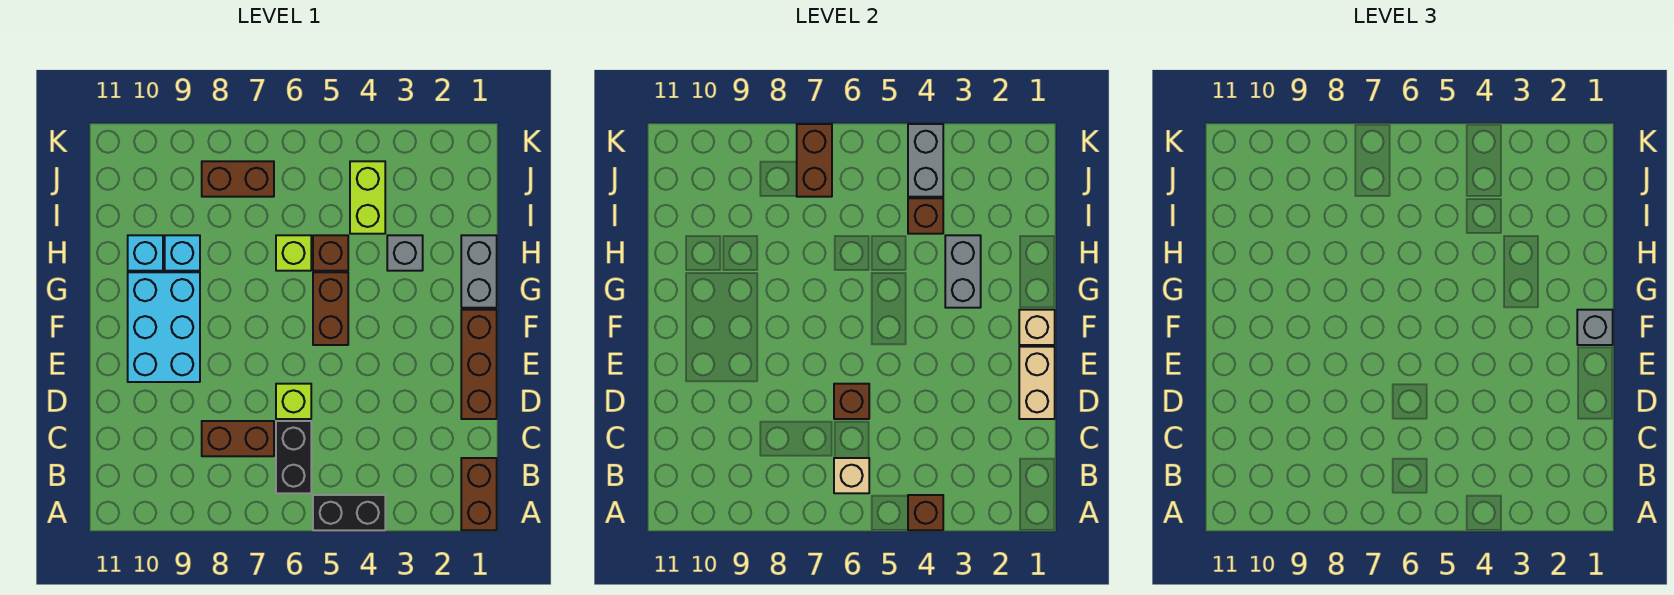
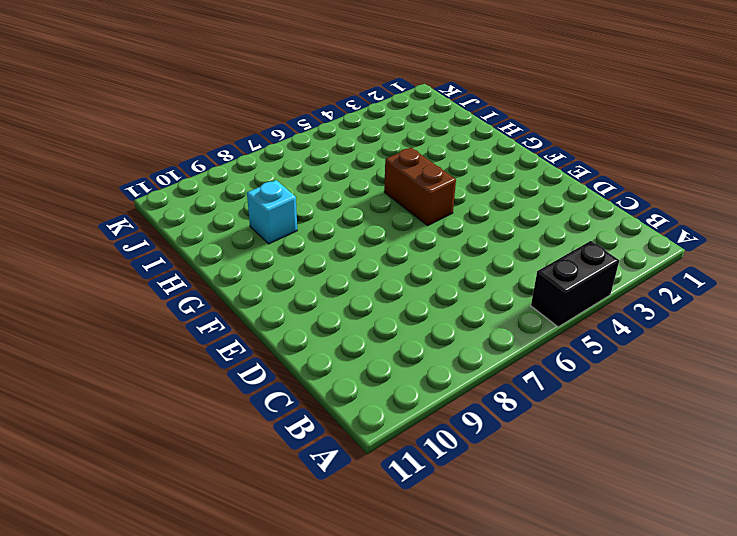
none -> brown brick A1:B1 level 1
none -> black brick B6:C6 level 1
none -> brown brick C7:C8 level 1

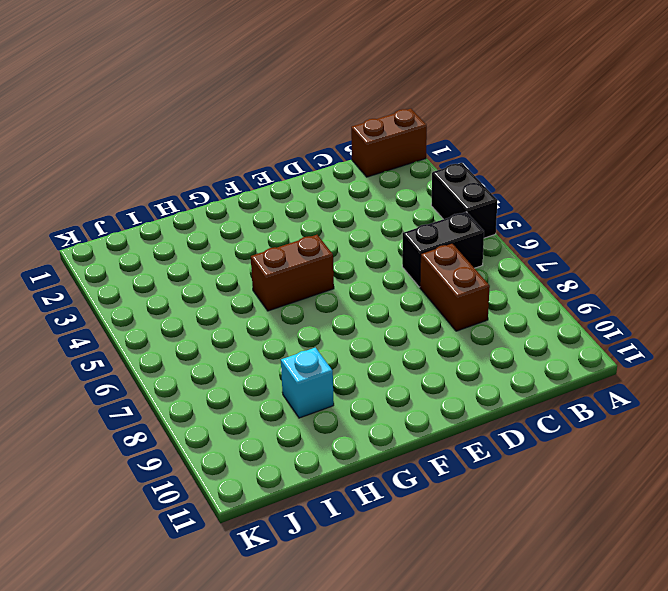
none -> brown brick D1:F1 level 1
none -> lime brick D6 level 1
none -> cyan brick E9:G10 level 1

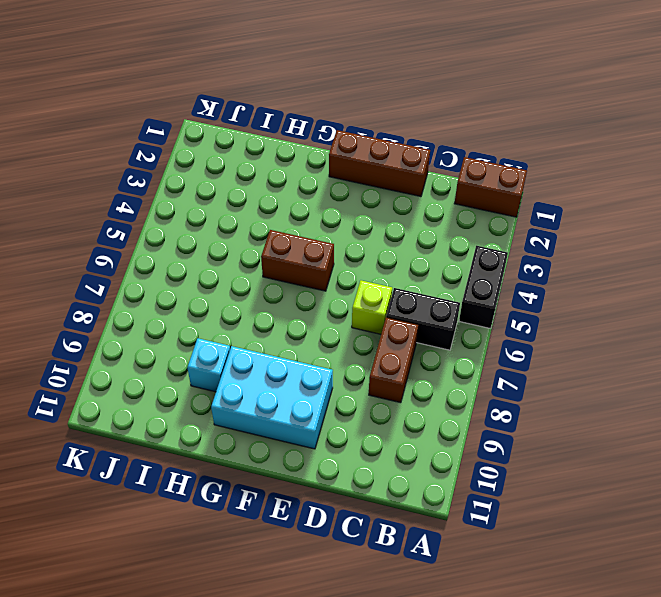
none -> grey brick G1:H1 level 1
none -> grey brick H3 level 1
none -> brown brick H5 level 1

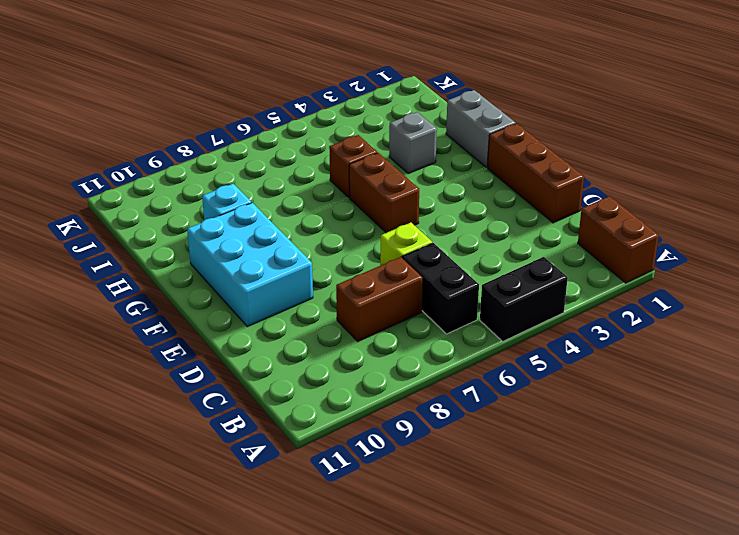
none -> lime brick H6 level 1
none -> cyan brick H10 level 1
none -> lime brick I4:J4 level 1

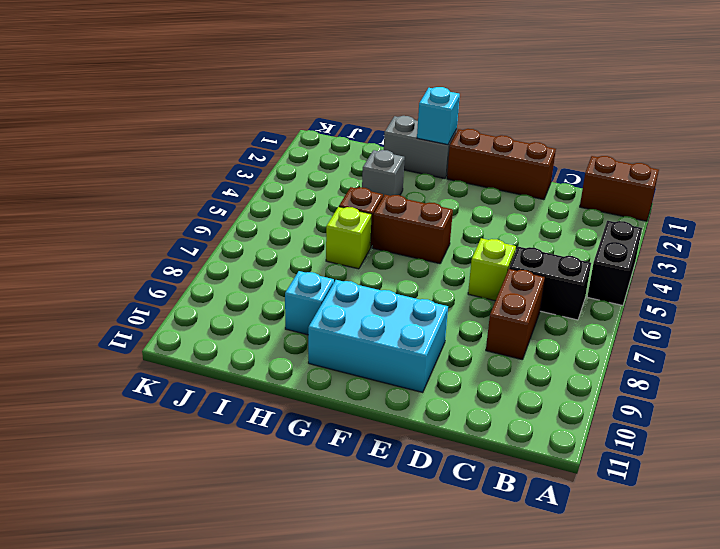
cyan brick G1 level 2 -> cyan brick H10 level 1
none -> lime brick I4:J4 level 1
none -> brown brick J7:J8 level 1
none -> brown brick A4 level 2

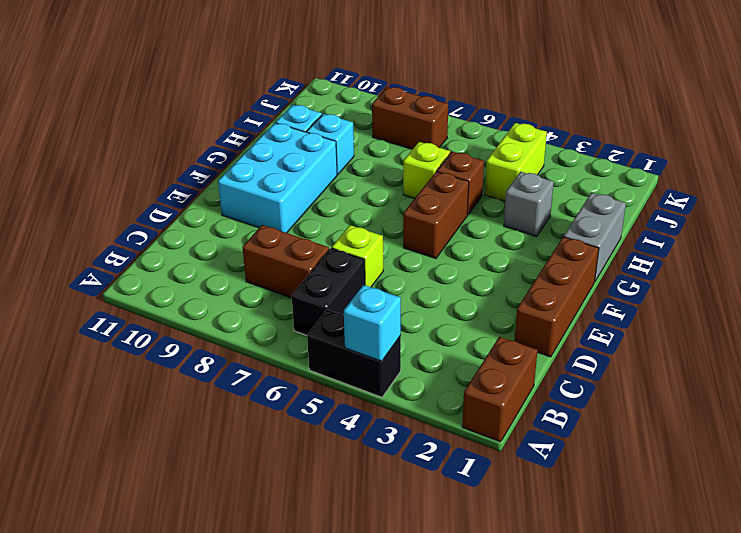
cyan brick A4 level 2 -> brown brick A4 level 2
none -> tan brick B6 level 2
none -> tan brick D1:E1 level 2
none -> brown brick D6 level 2

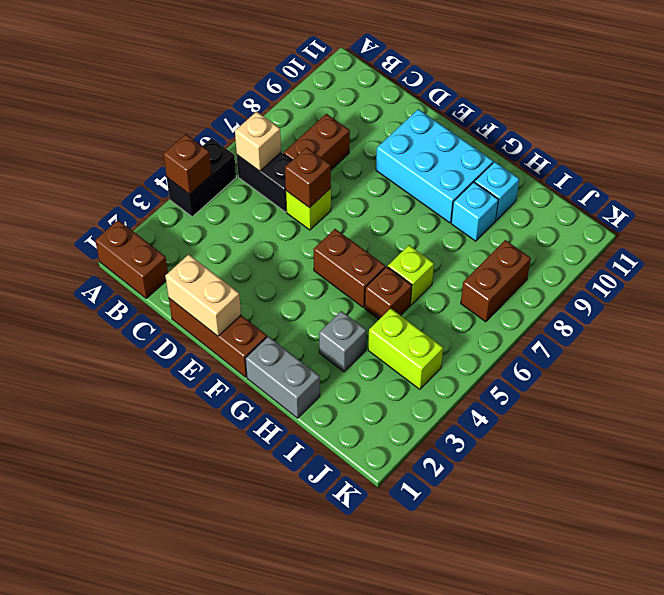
none -> tan brick F1 level 2
none -> grey brick G3:H3 level 2
none -> brown brick I4 level 2

